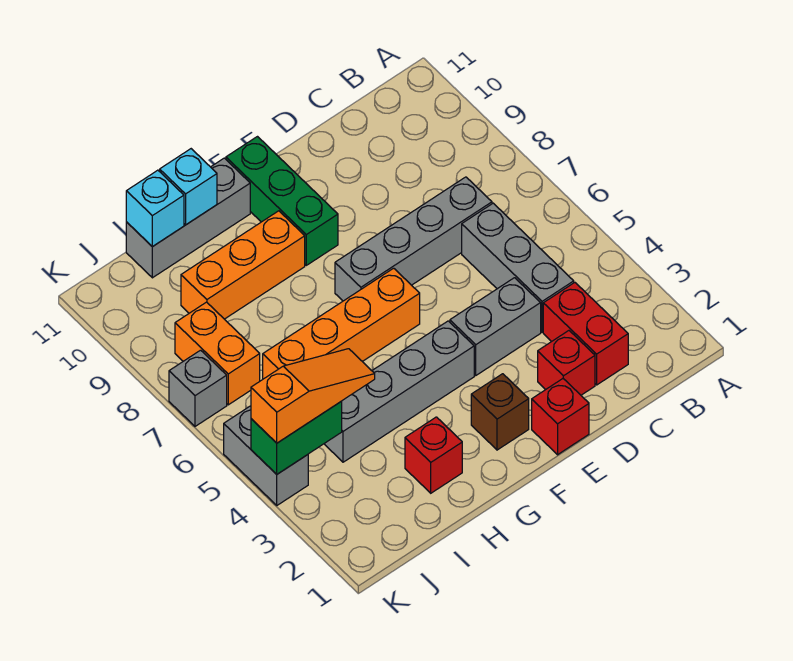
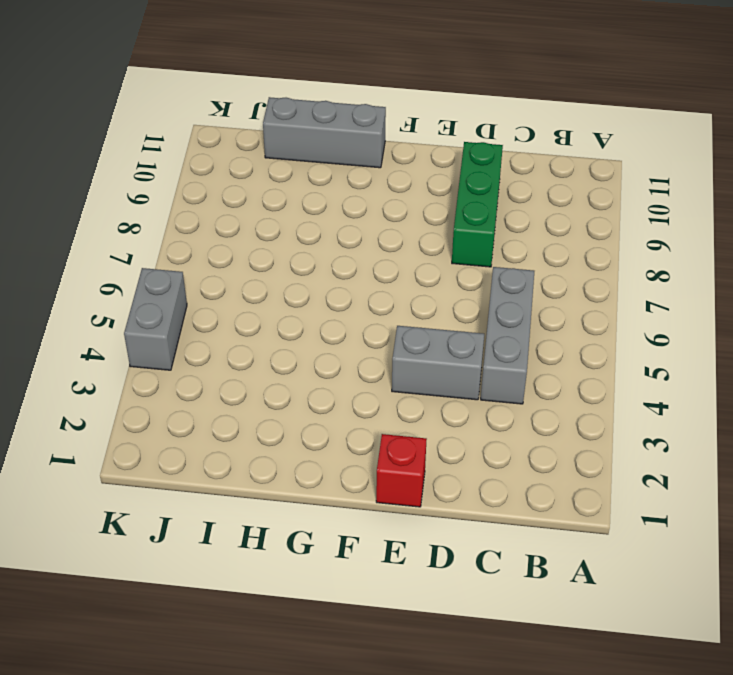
green brick D8:D10 level 1 -> green brick F9:F11 level 1
none -> red brick C2:C3 level 1
none -> grey brick C7:F7 level 1
none -> red brick D2 level 1

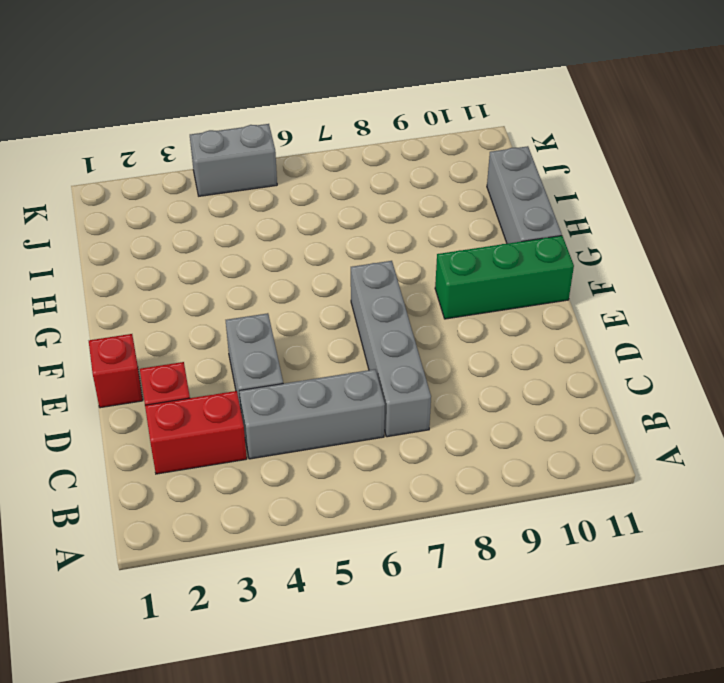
none -> brown brick F2 level 1
none -> grey brick F4:I4 level 1
none -> orange brick F6:I6 level 1

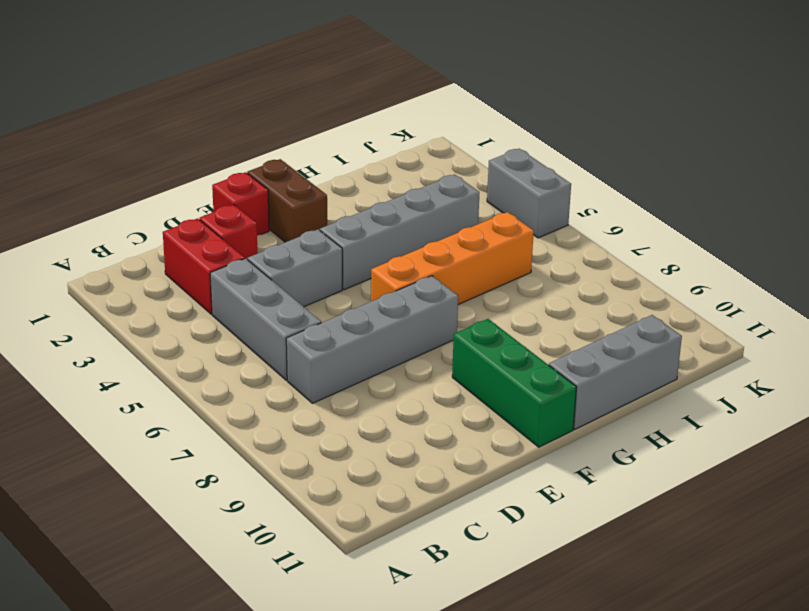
brown brick F1:F2 level 1 -> brown brick F2 level 1
none -> orange brick G9:I9 level 1
none -> red brick H2 level 1
none -> orange brick J7:J8 level 1

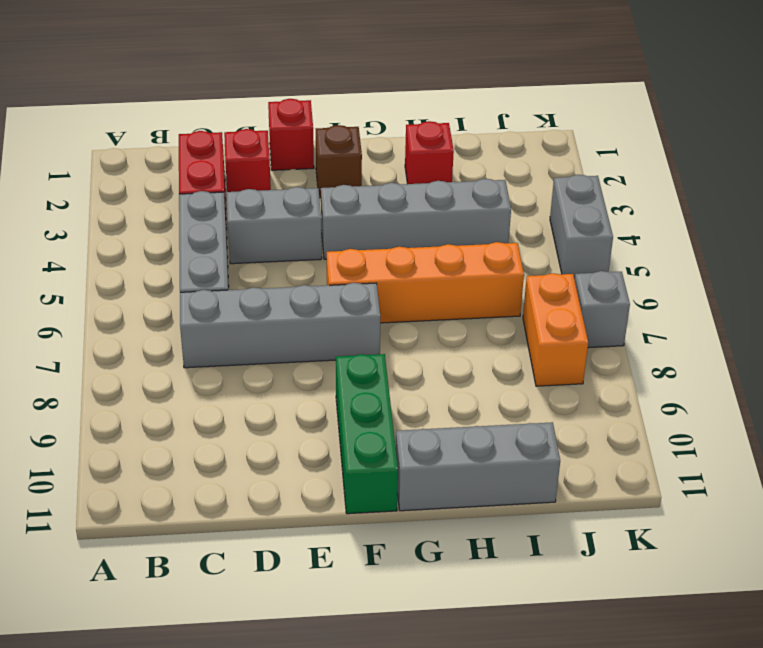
none -> orange brick G9:I9 level 1
none -> cyan brick H11 level 2
none -> cyan brick I11 level 2

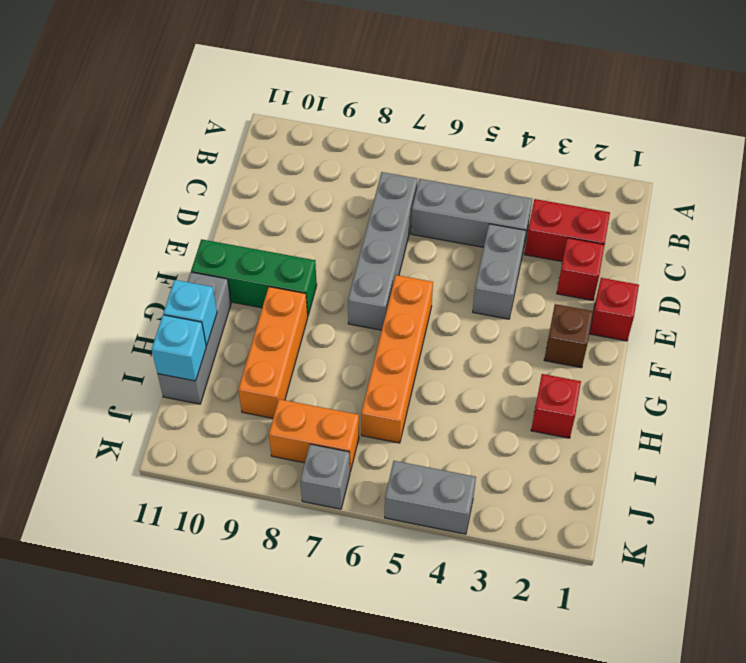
none -> grey brick F4:I4 level 1
none -> green brick J4:K4 level 2
none -> orange slope I4:K4 level 3 top K

